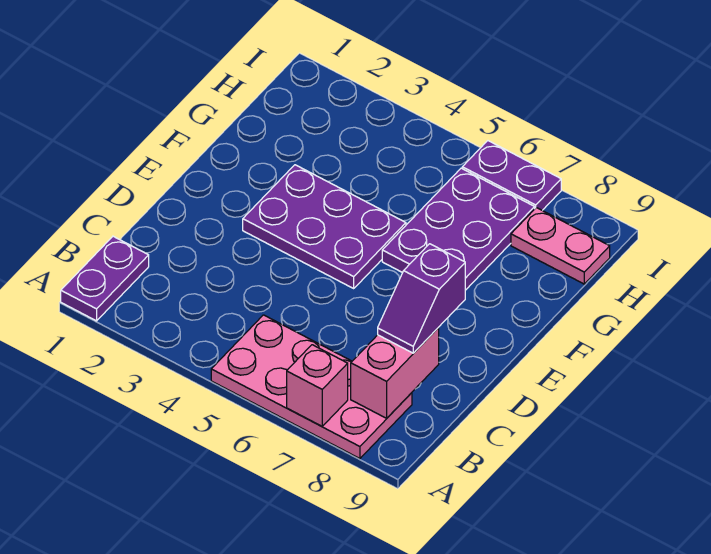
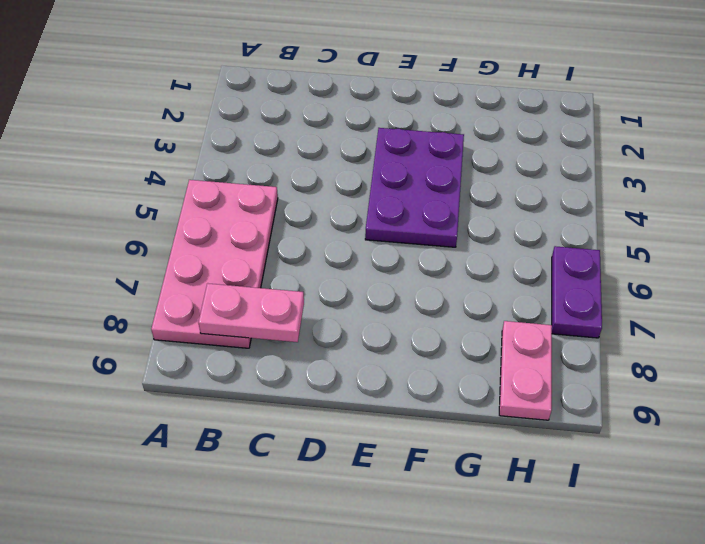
pink plate B8:C8 level 2 -> pink brick B8:C8 level 2
none -> purple plate A1:B1 level 1
none -> purple plate F6:H7 level 1

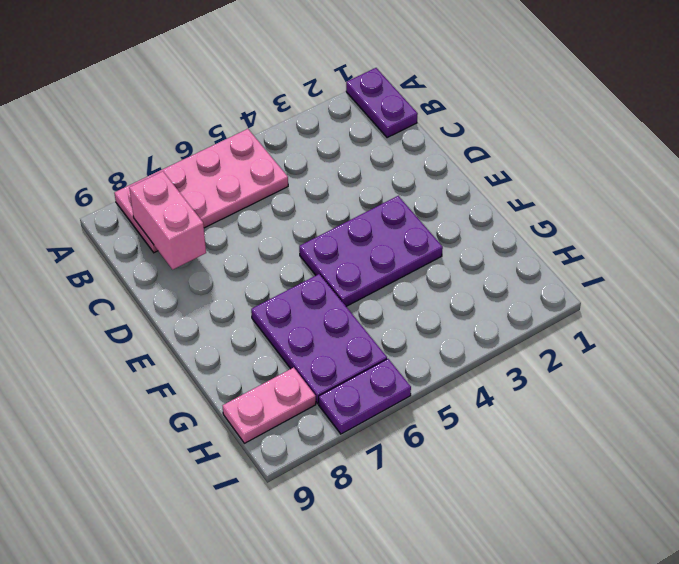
none -> pink brick A7 level 2
none -> purple slope C8:D8 level 3 top D

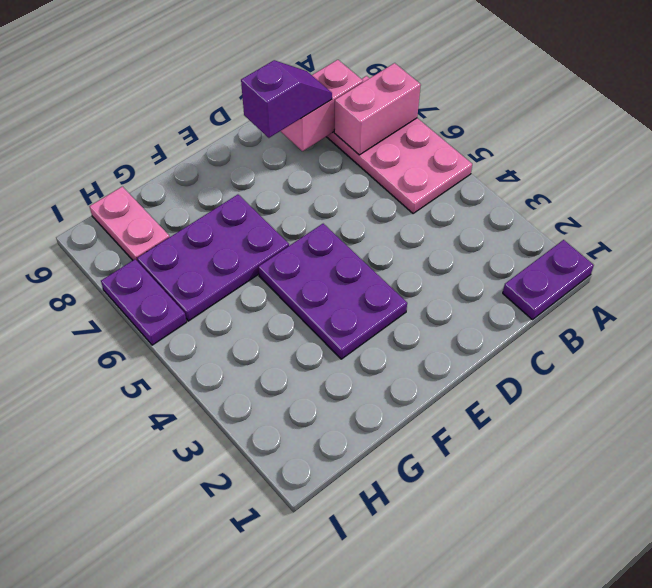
pink brick A7:B7 level 2 -> pink brick A7 level 2

